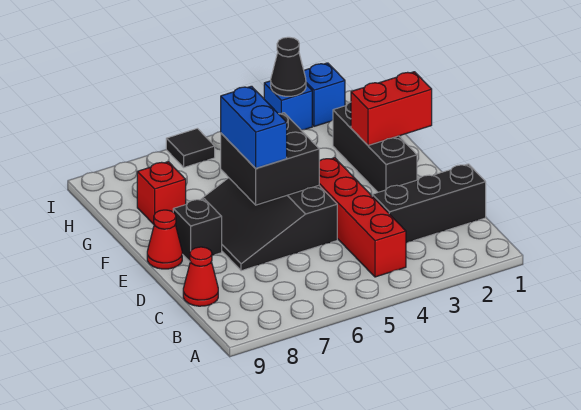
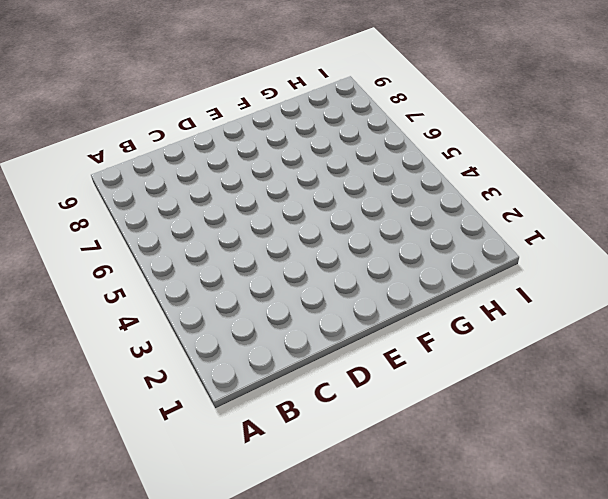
none -> red brick B4:E4 level 1
none -> black brick C1:C3 level 1
none -> red cone C9 level 1

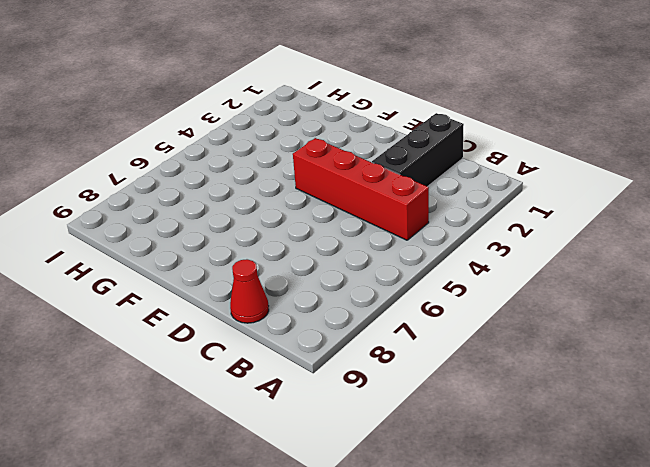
none -> black slope D5:F7 level 1 top 5
none -> black brick E2:G2 level 1
none -> black brick E8 level 1

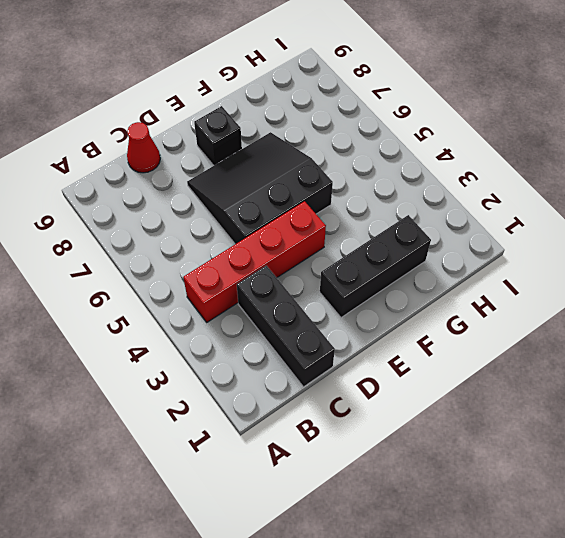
none -> red cone E9 level 1
none -> red brick G8 level 1
none -> blue brick I2 level 1

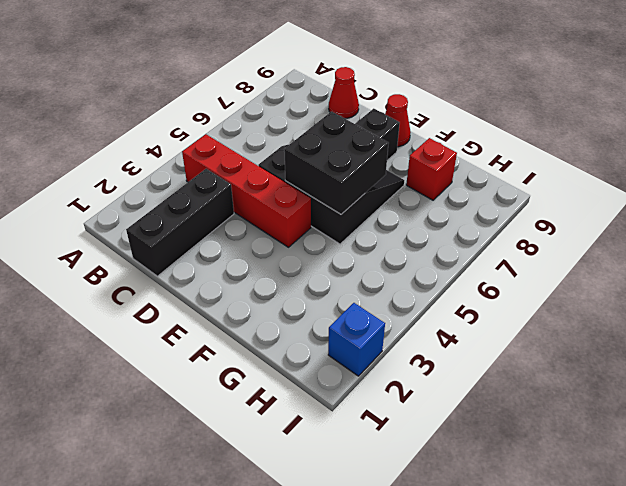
none -> black brick E2:G2 level 1
none -> blue brick I3 level 1
none -> black tile I6 level 1

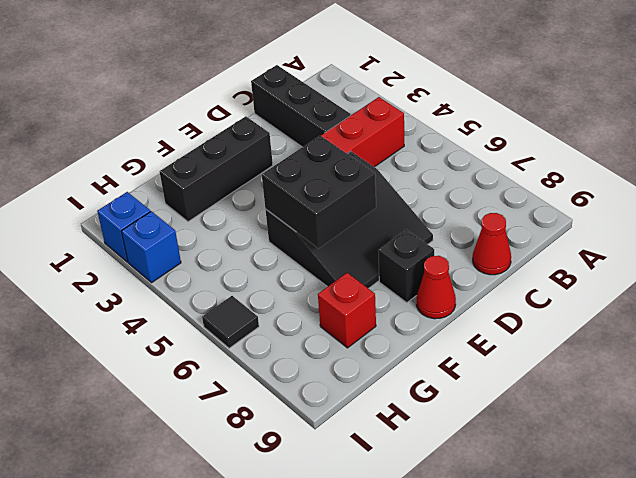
none -> red brick F1:F2 level 2
none -> black cone I3 level 2
none -> blue brick E6:F6 level 3

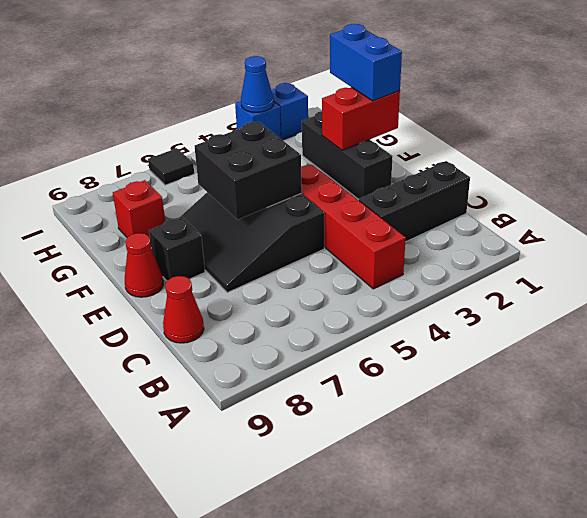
blue brick F1:G1 level 3 -> blue brick E6:F6 level 3
blue cone I3 level 2 -> black cone I3 level 2

